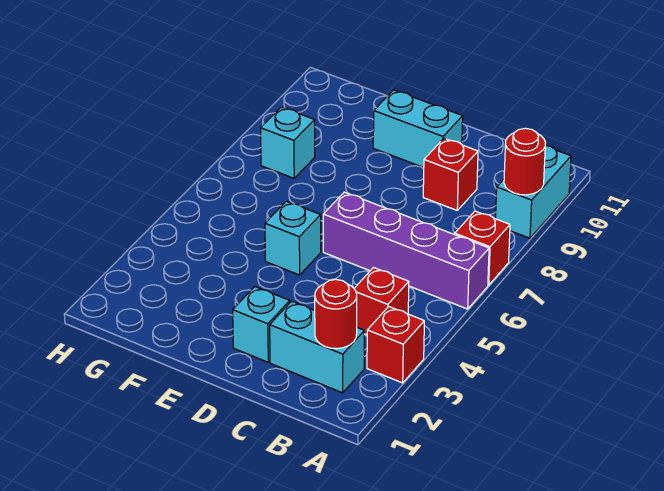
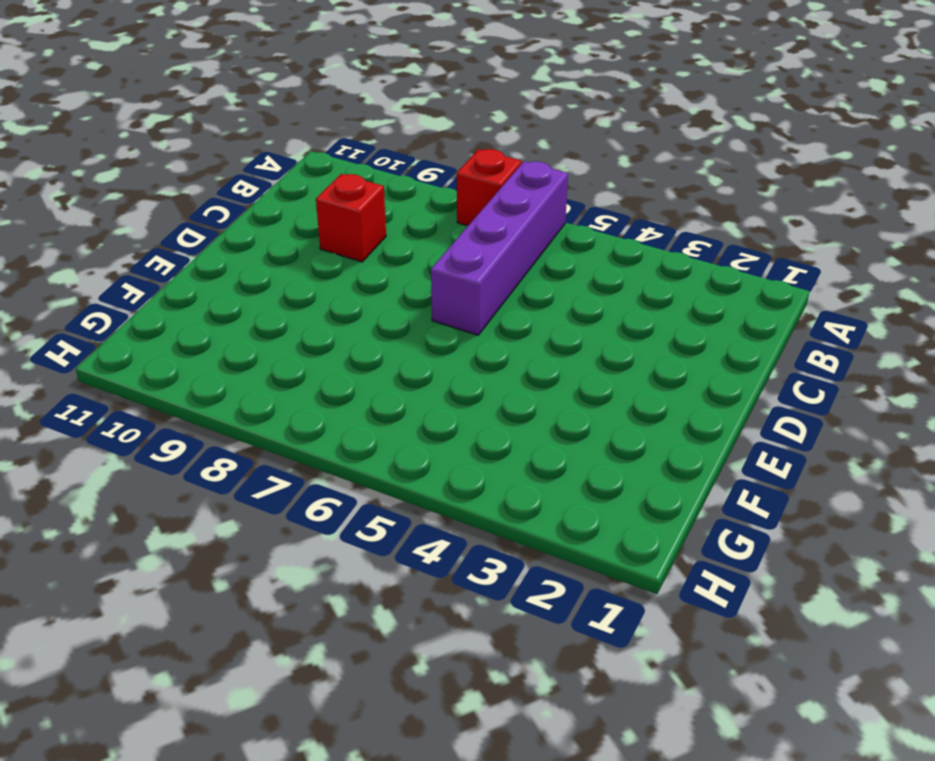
none -> red brick A3 level 1
none -> cyan brick A9:A10 level 1
none -> cyan brick B2:C2 level 1

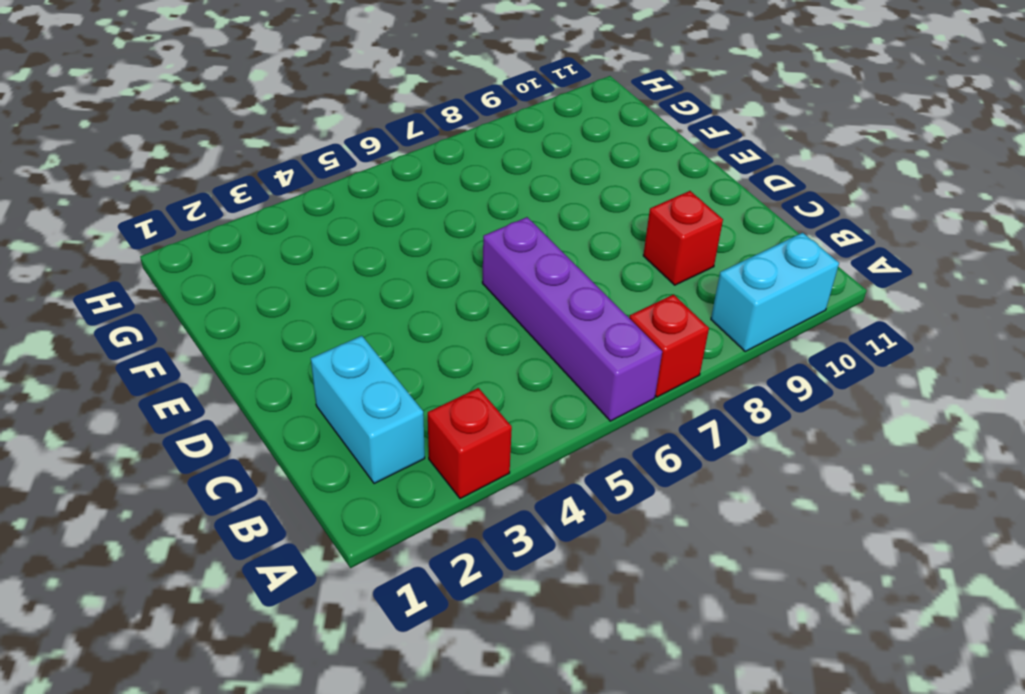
none -> red brick B4 level 1
none -> cyan brick D2 level 1
none -> cyan brick D10:E10 level 1

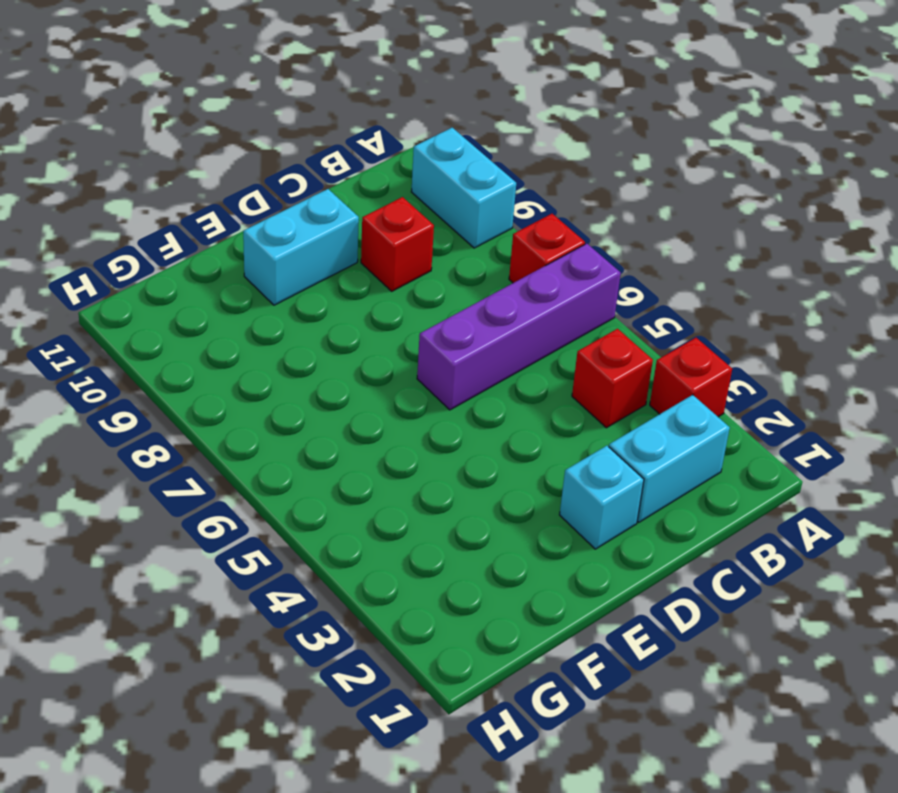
none -> cyan brick E5 level 1
none -> cyan brick G8 level 1
none -> red round brick A9 level 2

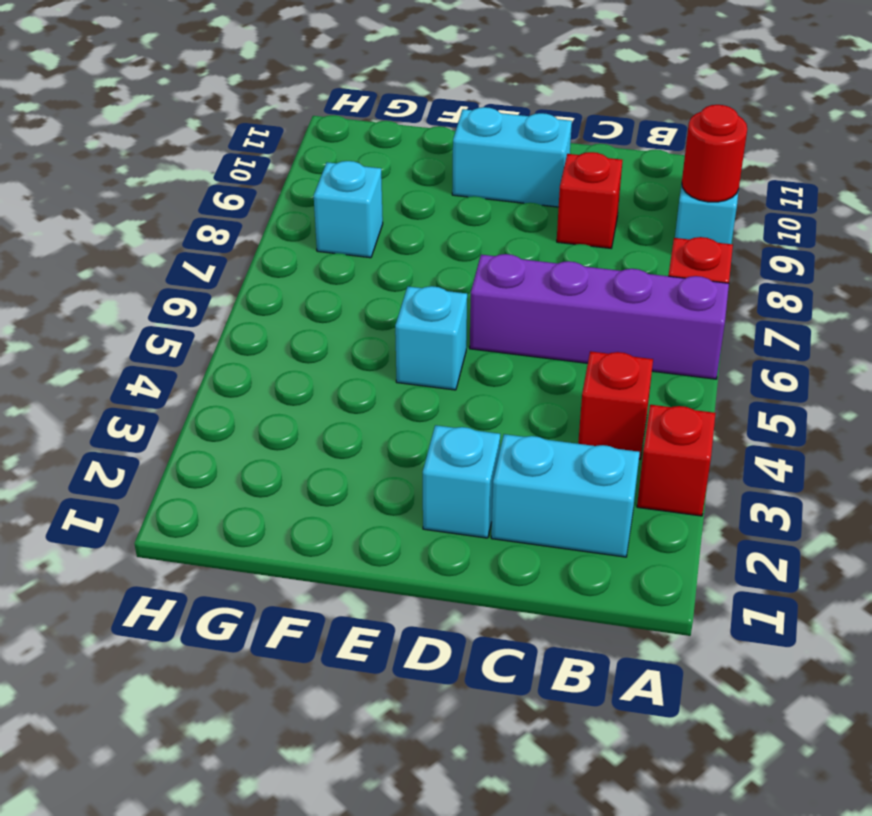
none -> red round brick B2 level 2

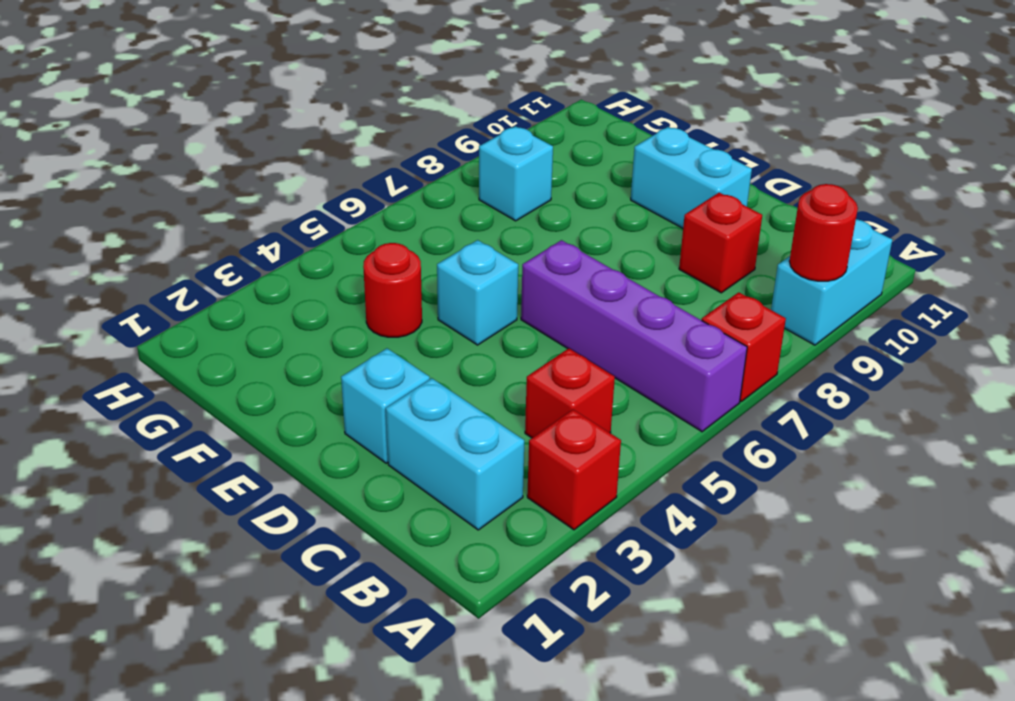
red round brick F4 level 1 -> red round brick B2 level 2

